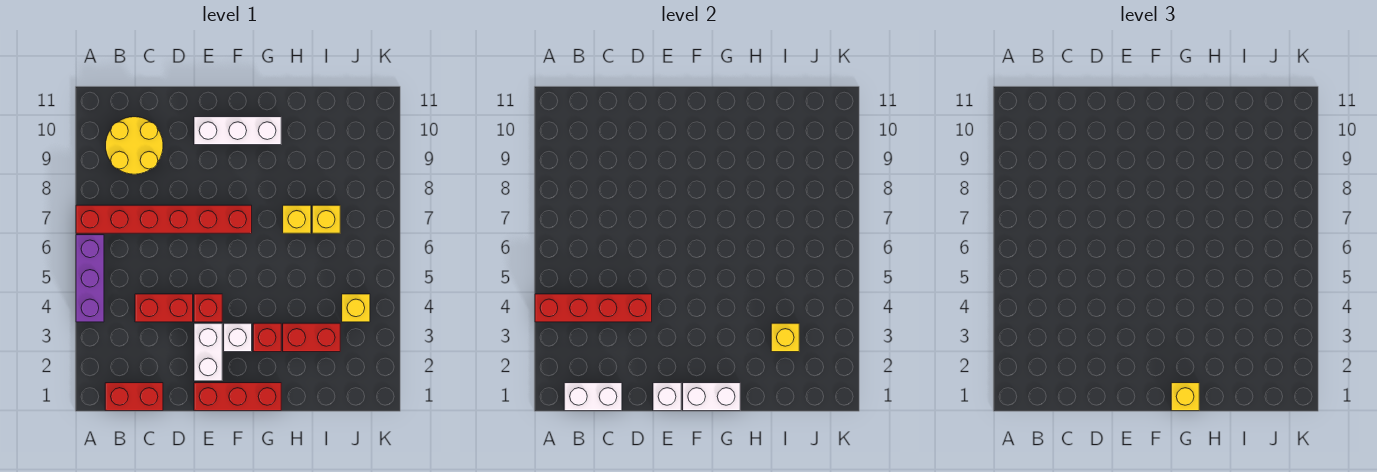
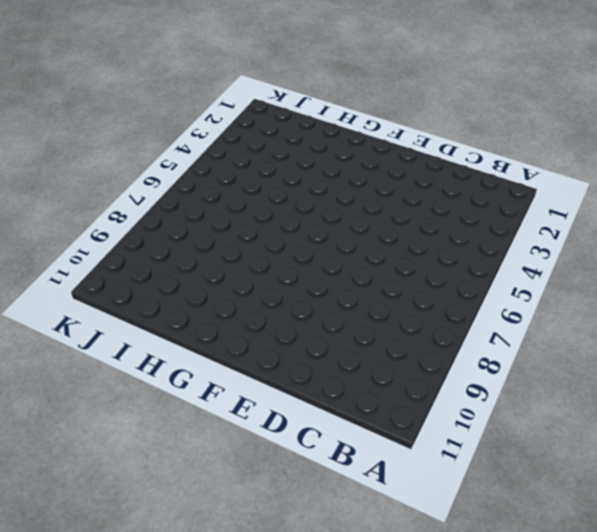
none -> purple brick A4:A6 level 1
none -> red brick A7:F7 level 1
none -> red brick B1:C1 level 1

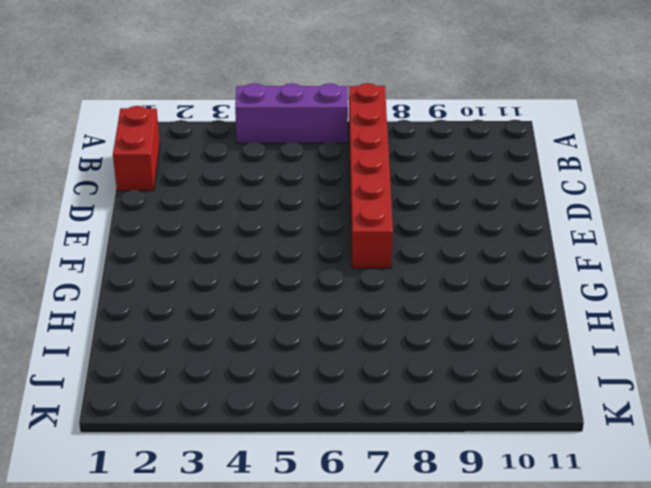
none -> yellow round brick B9:C10 level 1
none -> red brick C4:D4 level 1
none -> red brick E1:G1 level 1

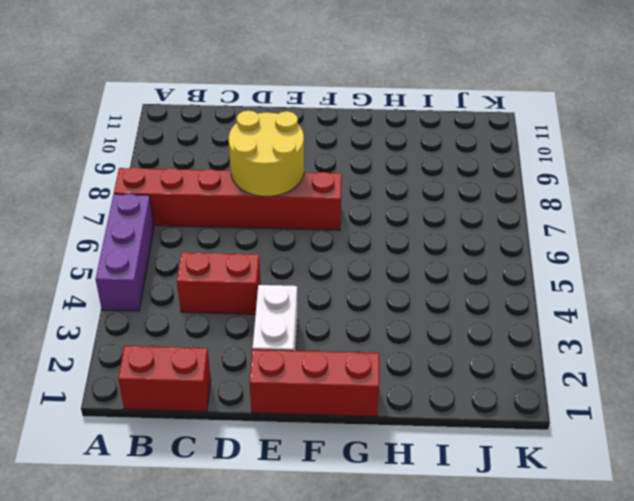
yellow round brick D7:E8 level 2 -> yellow round brick B9:C10 level 1
none -> red brick E4 level 1
none -> white brick E10:G10 level 1
none -> white brick F3 level 1

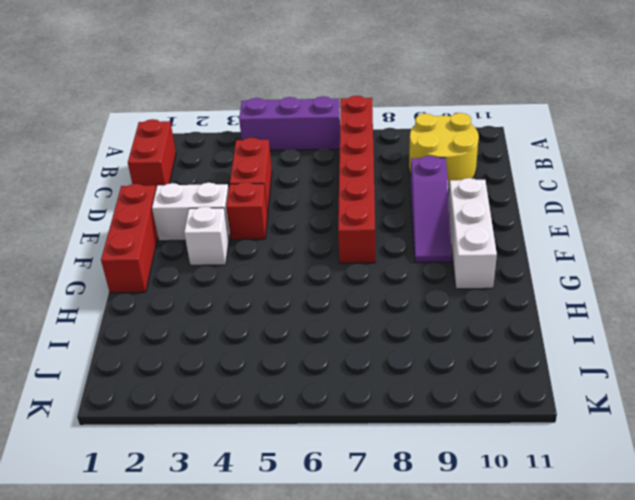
purple slope D9:F9 level 1 top D -> none
none -> red brick G3 level 1
none -> red brick H3:I3 level 1
none -> yellow brick H7 level 1

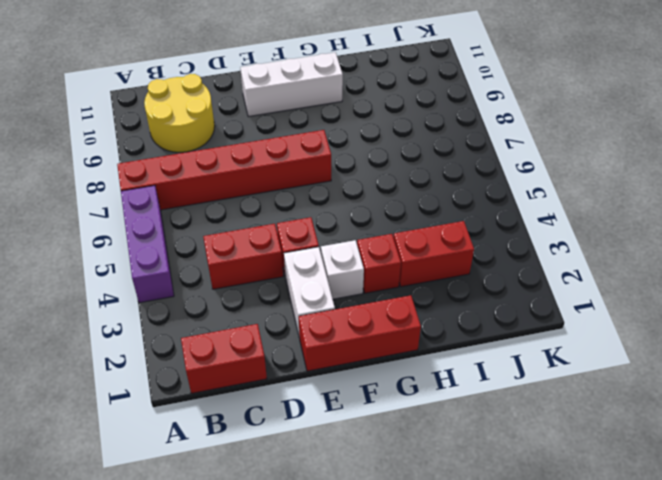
none -> yellow brick H7 level 1
none -> yellow brick I7 level 1
none -> yellow brick J4 level 1

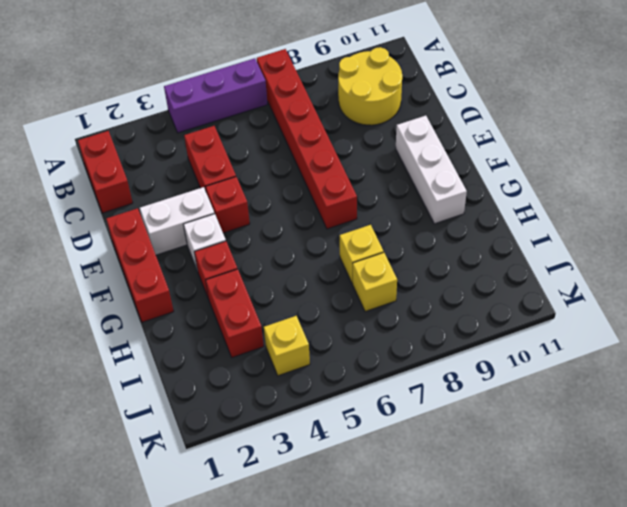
none -> red brick A4:D4 level 2
none -> white brick B1:C1 level 2
none -> white brick E1 level 2

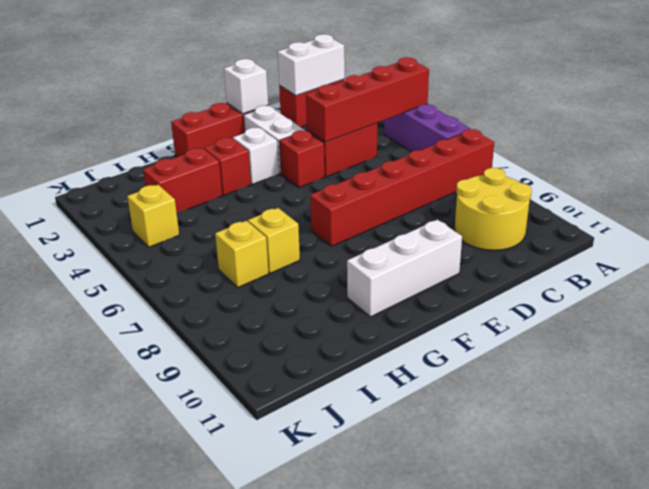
none -> white brick F1:G1 level 2
none -> yellow brick I3 level 2
none -> yellow brick G1 level 3

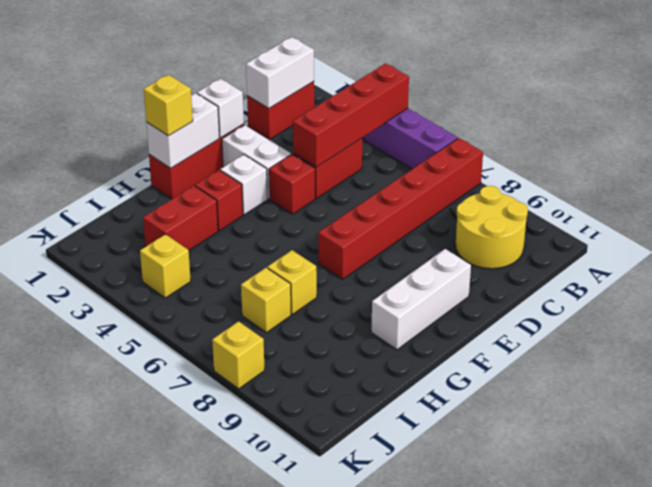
yellow brick K8 level 1 -> yellow brick I3 level 2

